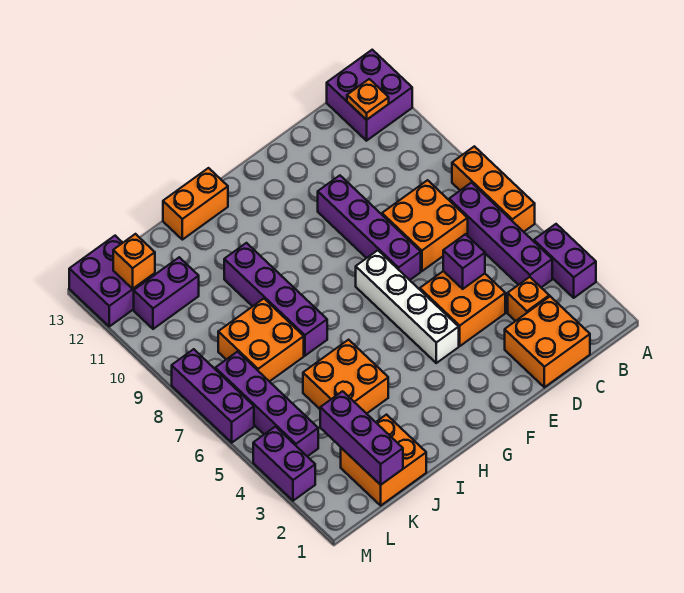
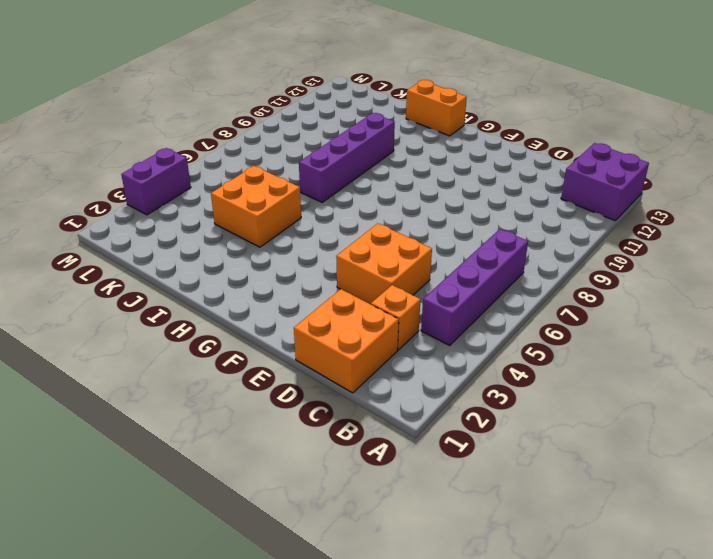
none -> purple brick A3:A4 level 1
none -> orange brick A6:A8 level 1
none -> orange brick C7:D8 level 1

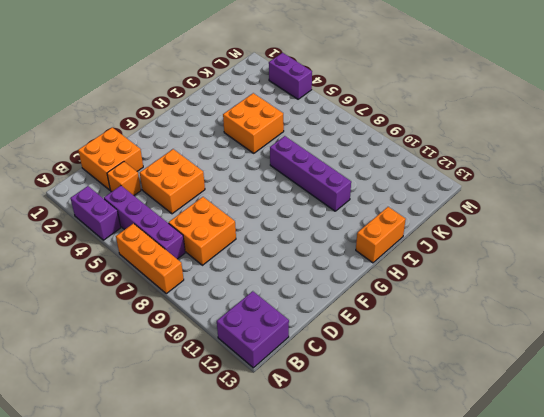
none -> purple brick E7:E10 level 1
none -> white brick F4:F7 level 1
none -> orange brick J1:K2 level 1

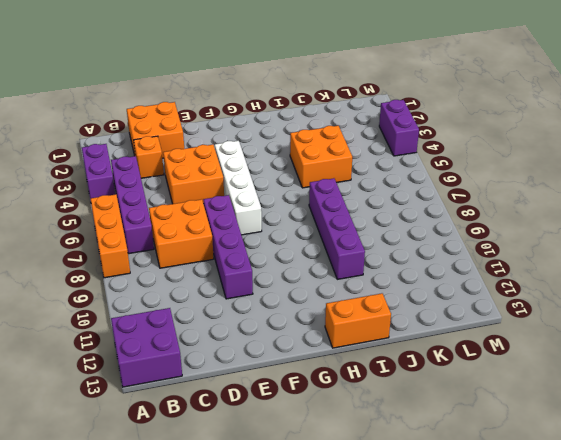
none -> orange brick J1:K2 level 1
none -> orange brick J7:K8 level 1
none -> purple brick K11:L11 level 1

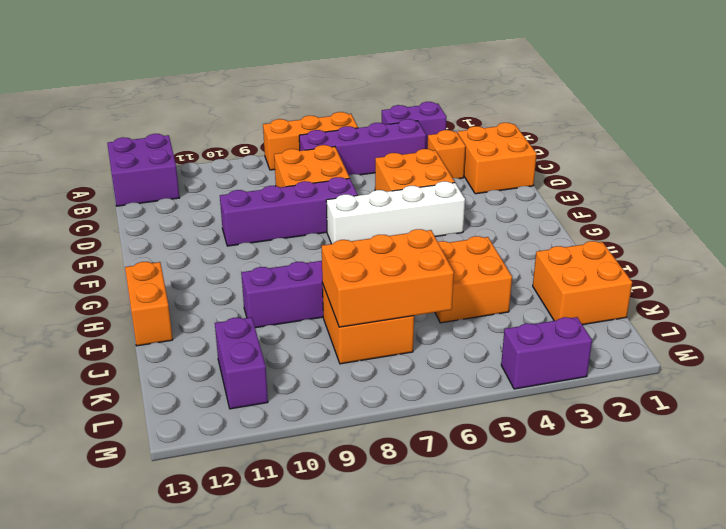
orange brick J6:K8 level 2 -> none
none -> purple brick L4:L7 level 1
none -> purple brick L12:M13 level 1
none -> purple brick M6:M8 level 1

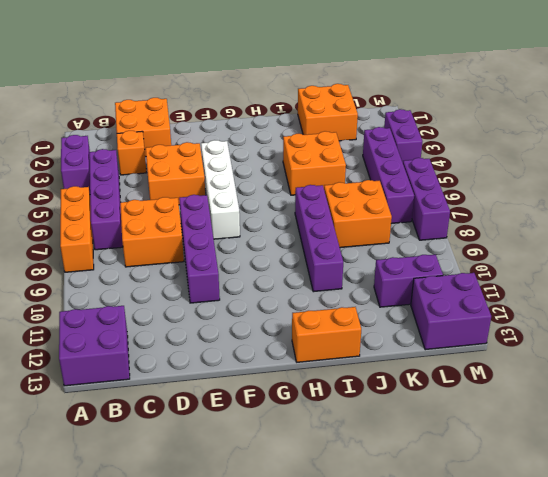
none -> orange plate B12 level 2
none -> purple brick D5 level 2
none -> purple brick K1:K3 level 2

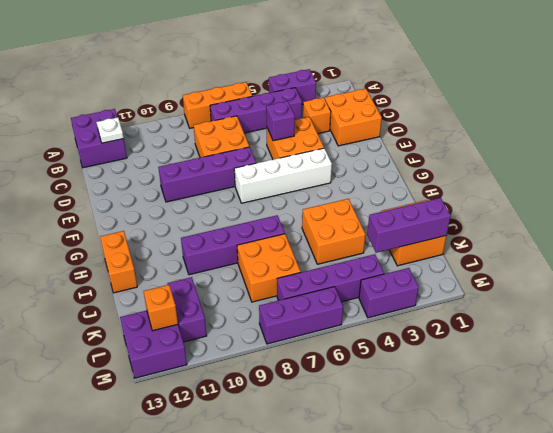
white plate B12 level 2 -> orange plate B12 level 2

